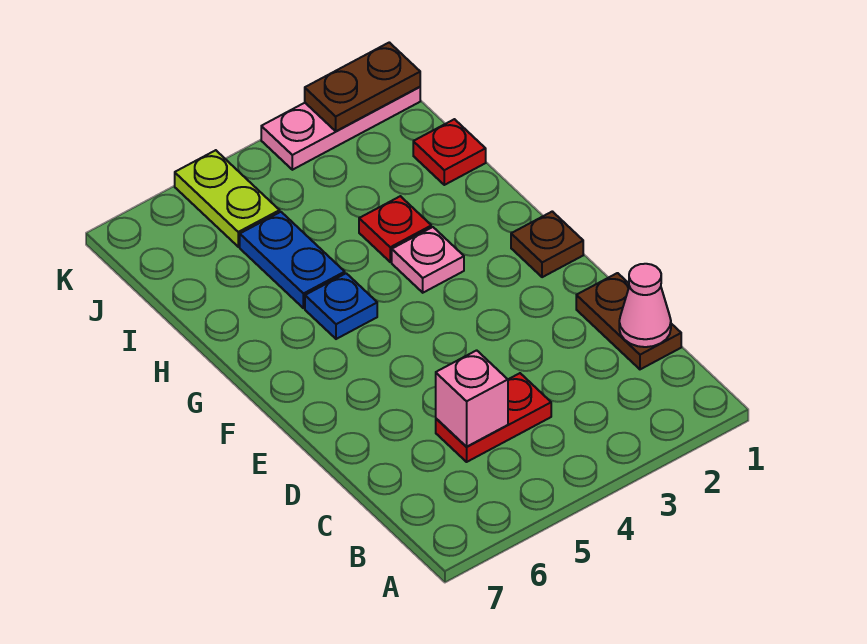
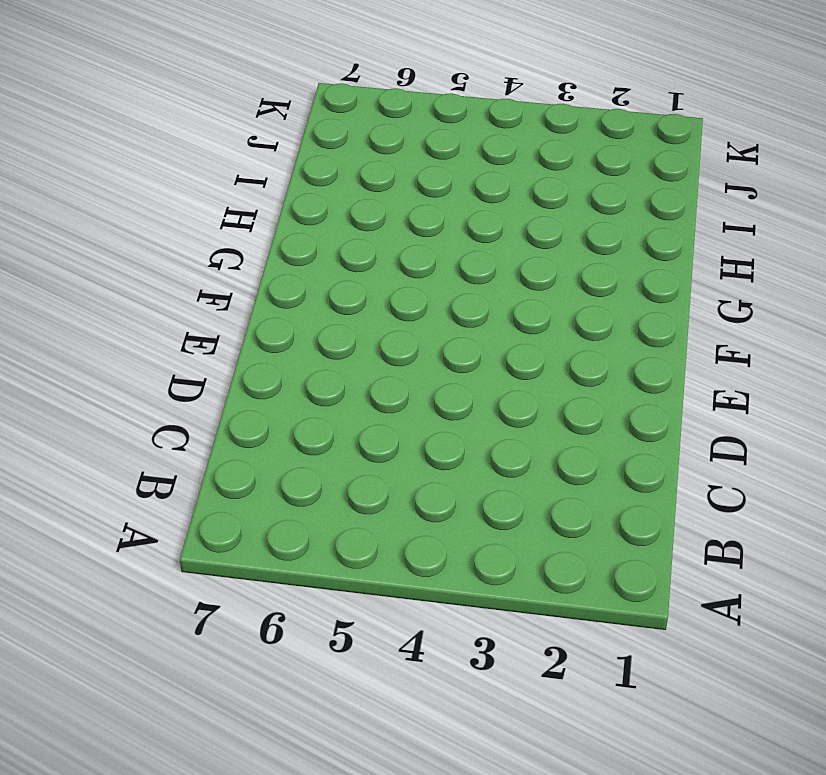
none -> brown plate C1:D1 level 1
none -> red plate C4:C5 level 1
none -> brown plate F1 level 1

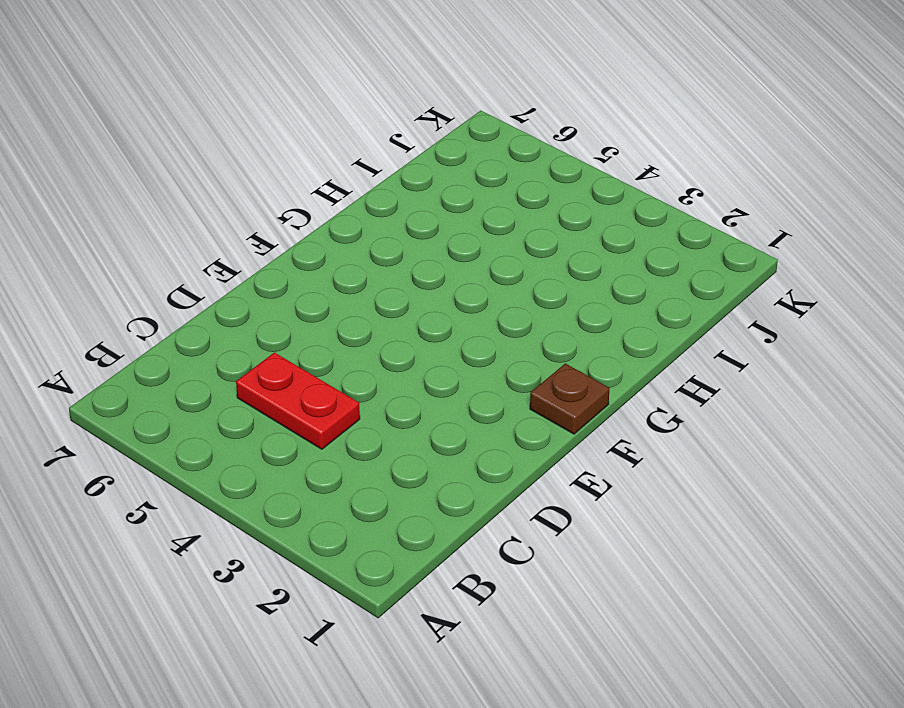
none -> brown plate C1:D1 level 1
none -> pink plate G3 level 1
none -> blue plate G5 level 1

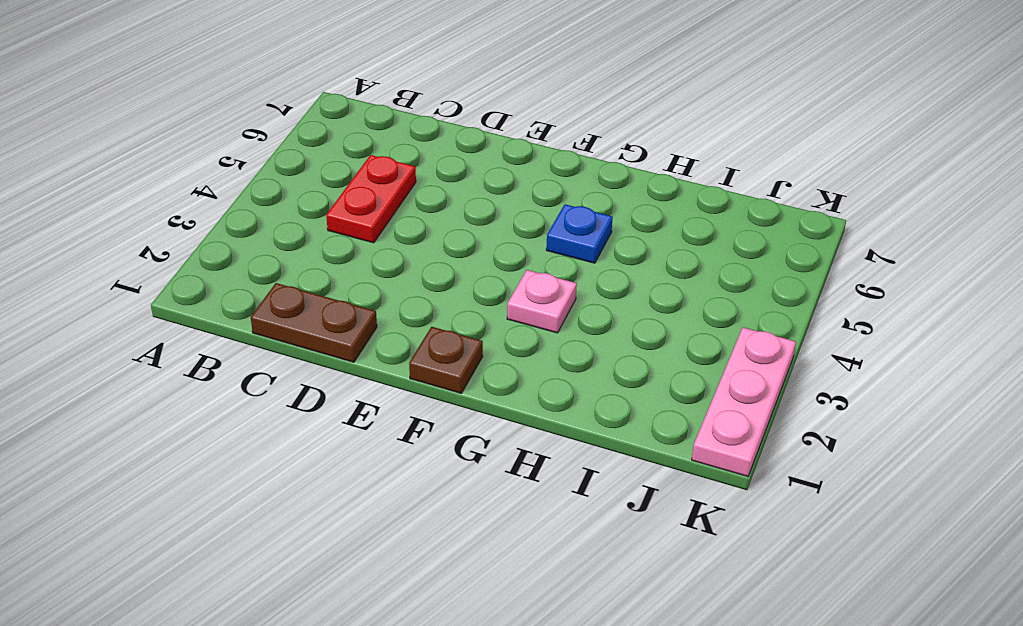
none -> red plate H3 level 1
none -> blue plate H5:I5 level 1
none -> red plate I1 level 1

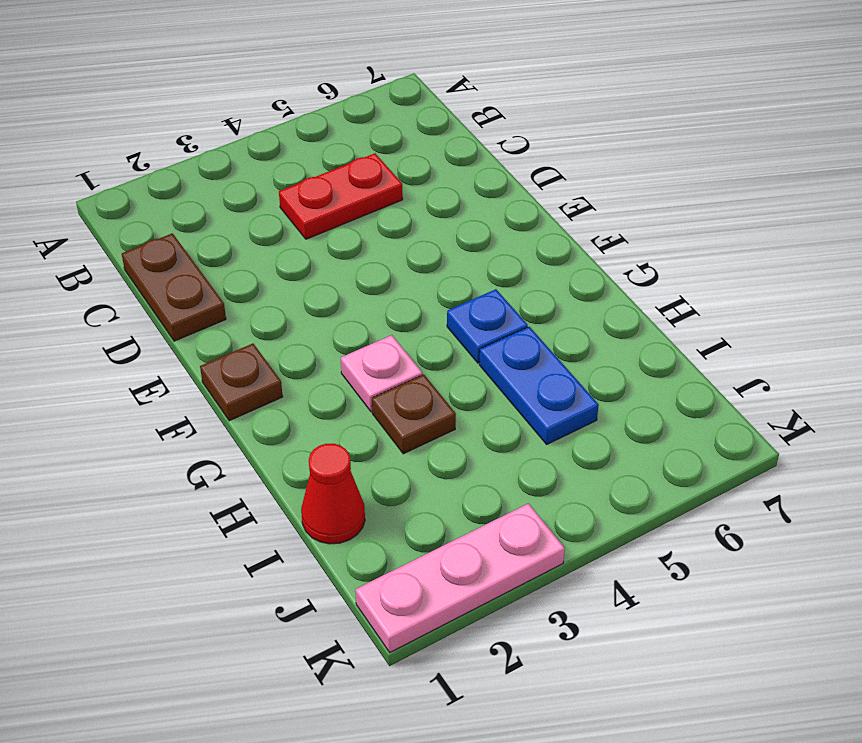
brown plate H3 level 1 -> red plate H3 level 1
red cone I1 level 1 -> red plate I1 level 1
none -> lime plate J5:K5 level 1
none -> pink cone C1 level 2
none -> pink brick C5 level 2

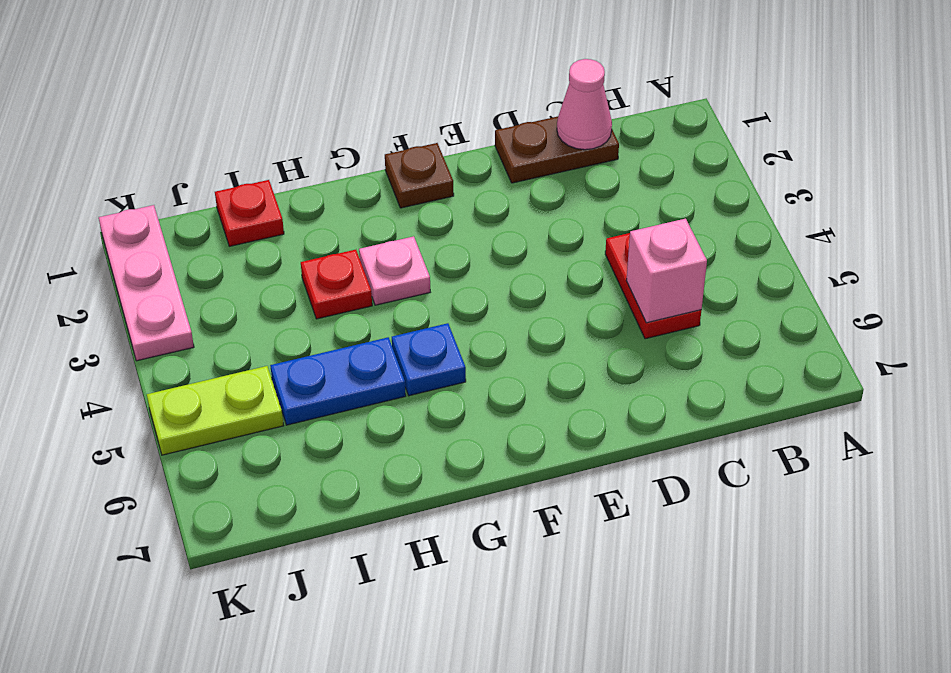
none -> brown plate K1:K2 level 2

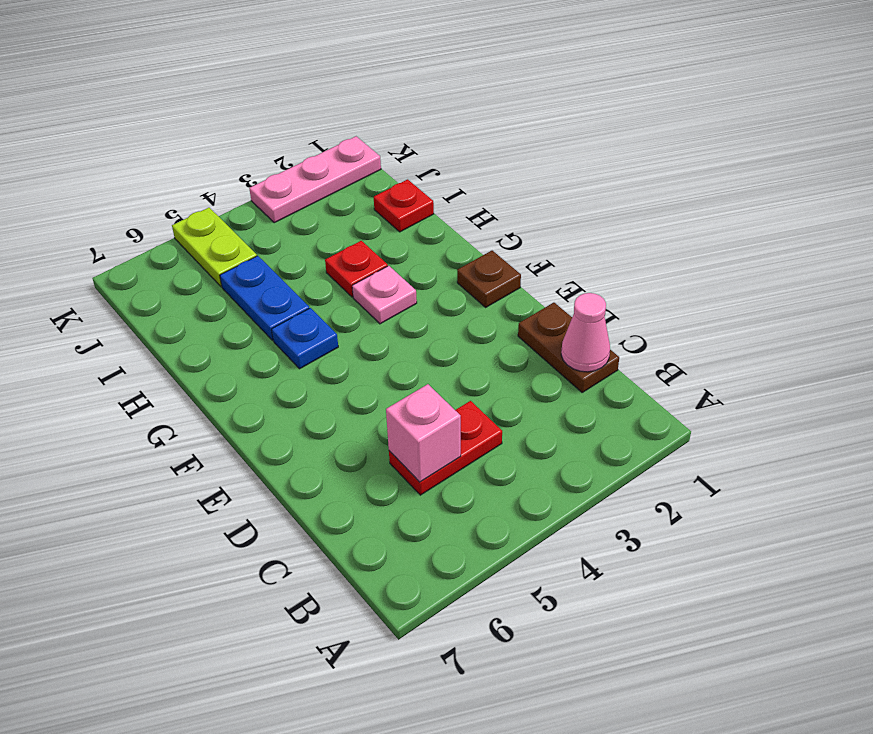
none -> brown plate K1:K2 level 2

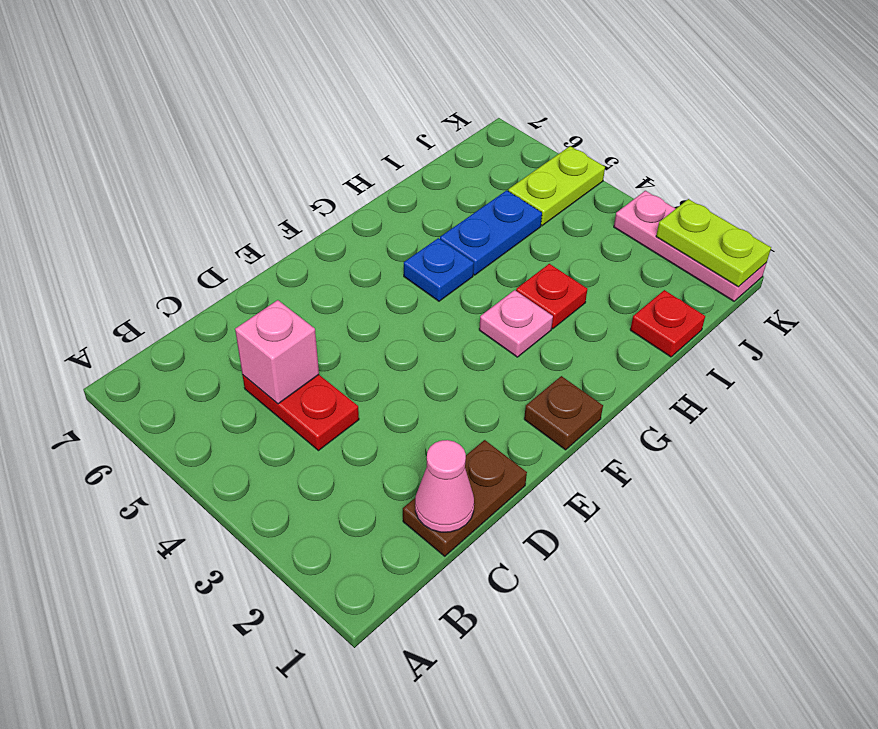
lime plate K1:K2 level 2 -> brown plate K1:K2 level 2

